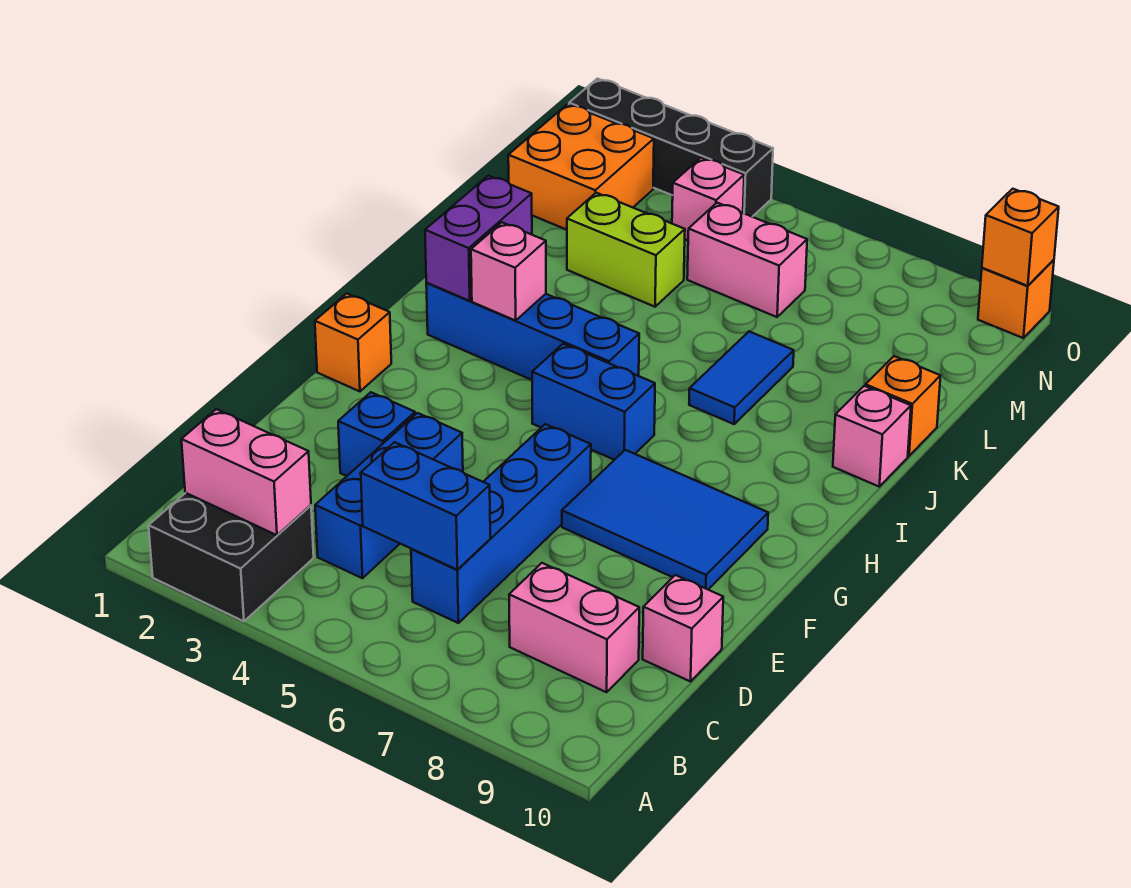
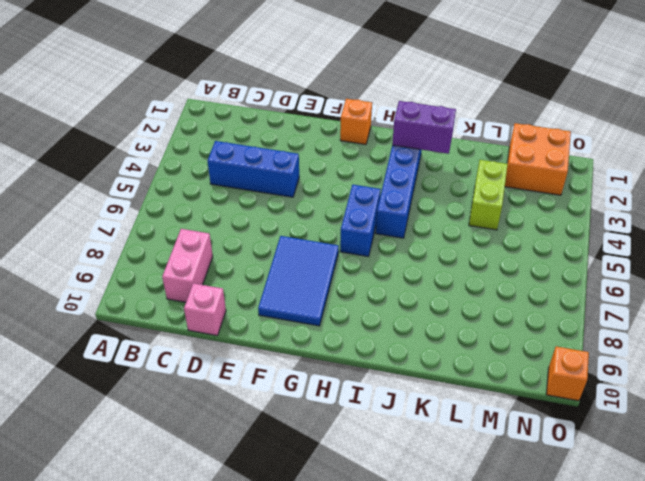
none -> black brick A2:B3 level 1
none -> blue brick C6:F6 level 1
none -> blue brick E3 level 1

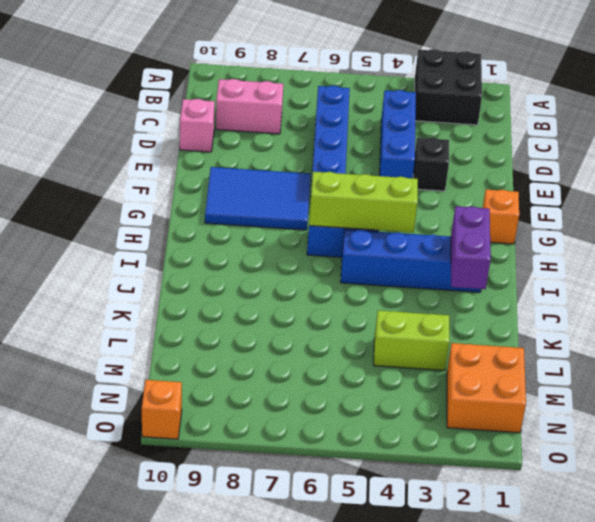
black brick E3 level 1 -> blue brick E3 level 1
lime brick H4:H6 level 2 -> none
none -> blue tile J7:K7 level 1
none -> pink brick J10 level 1
none -> orange brick K10 level 1

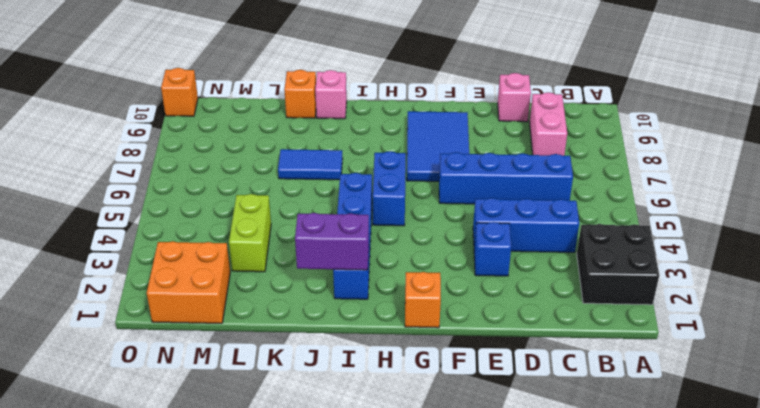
none -> pink brick M5:M6 level 1
none -> pink brick N4 level 1
none -> black brick O1:O4 level 1

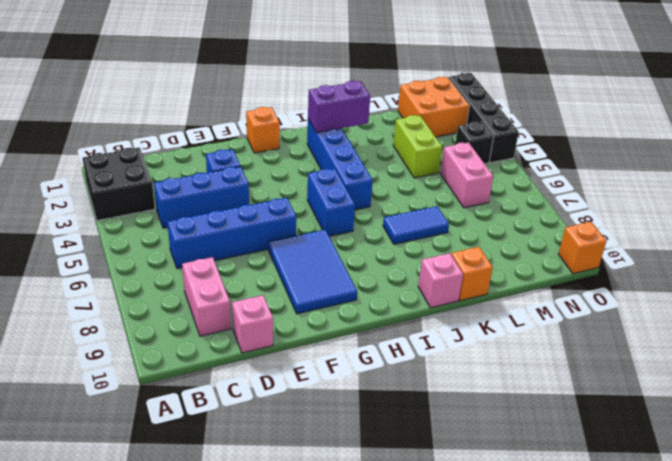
black brick N4 level 1 -> pink brick N4 level 1
none -> pink brick B2:B3 level 2
none -> blue brick C5:C6 level 2
none -> pink brick I3 level 2

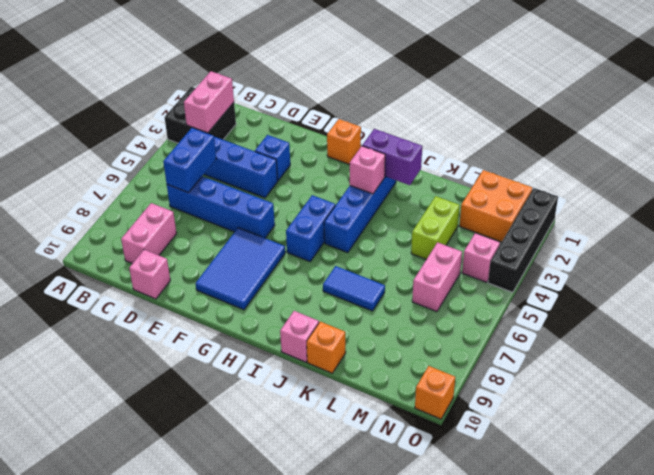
none -> orange brick O10 level 2

